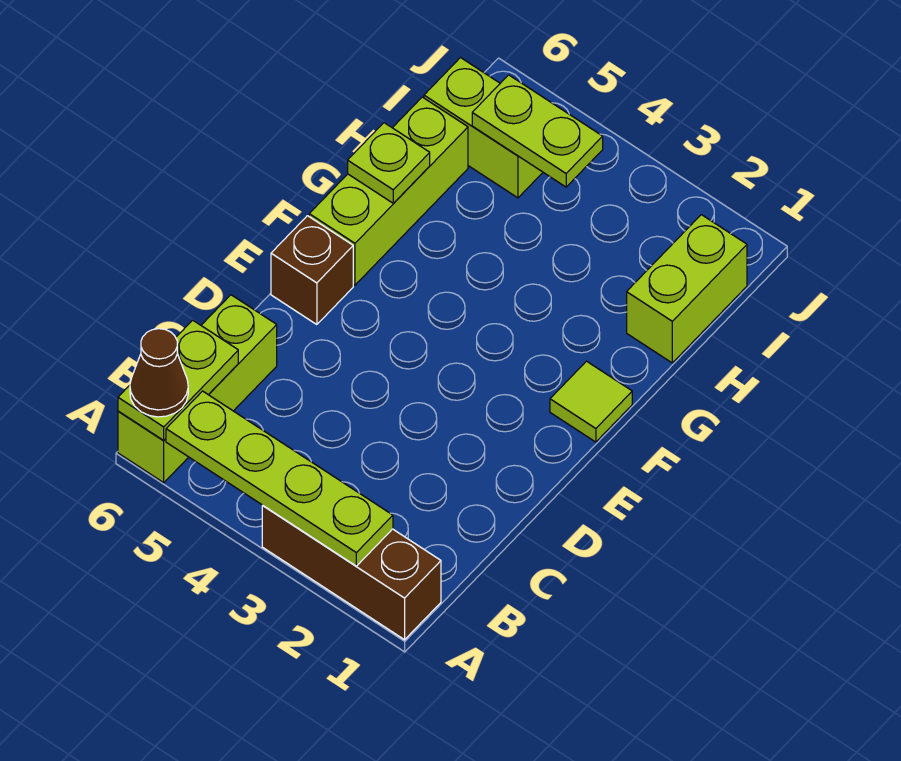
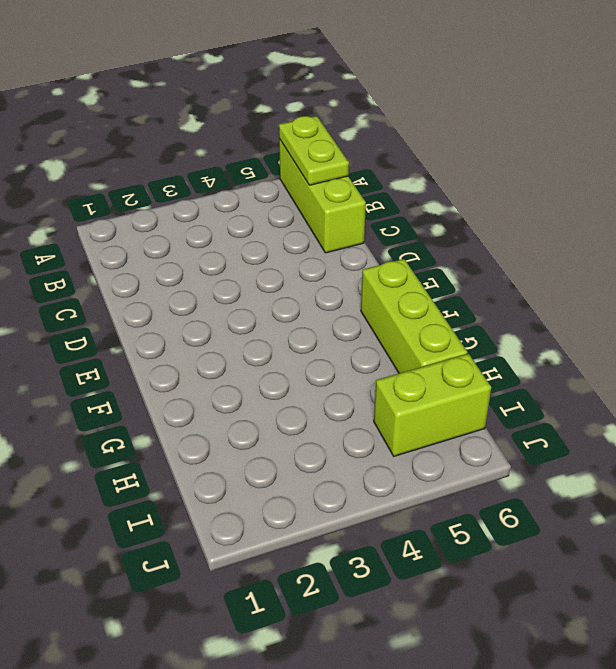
none -> brown brick A1:A3 level 1
none -> brown brick E6 level 1
none -> lime tile F1 level 1

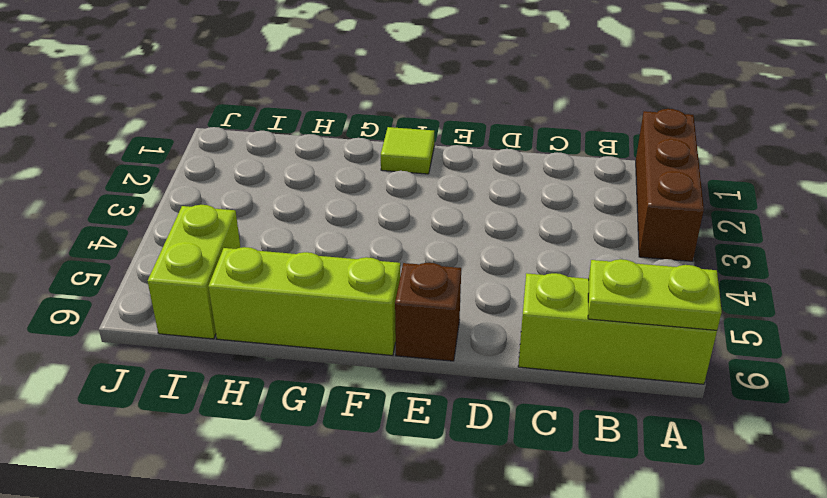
none -> lime brick H1:I1 level 1
none -> lime plate A2:A5 level 2
none -> lime plate G6 level 2

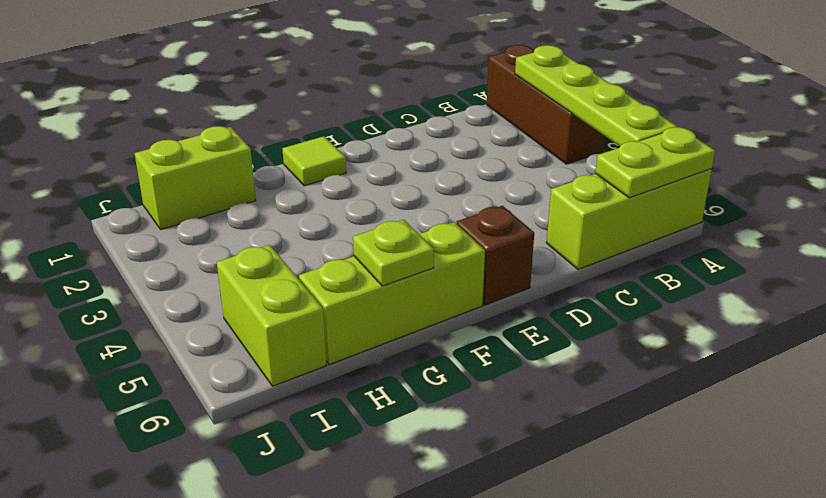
none -> lime plate I4:I5 level 2
none -> brown cone A6 level 3

